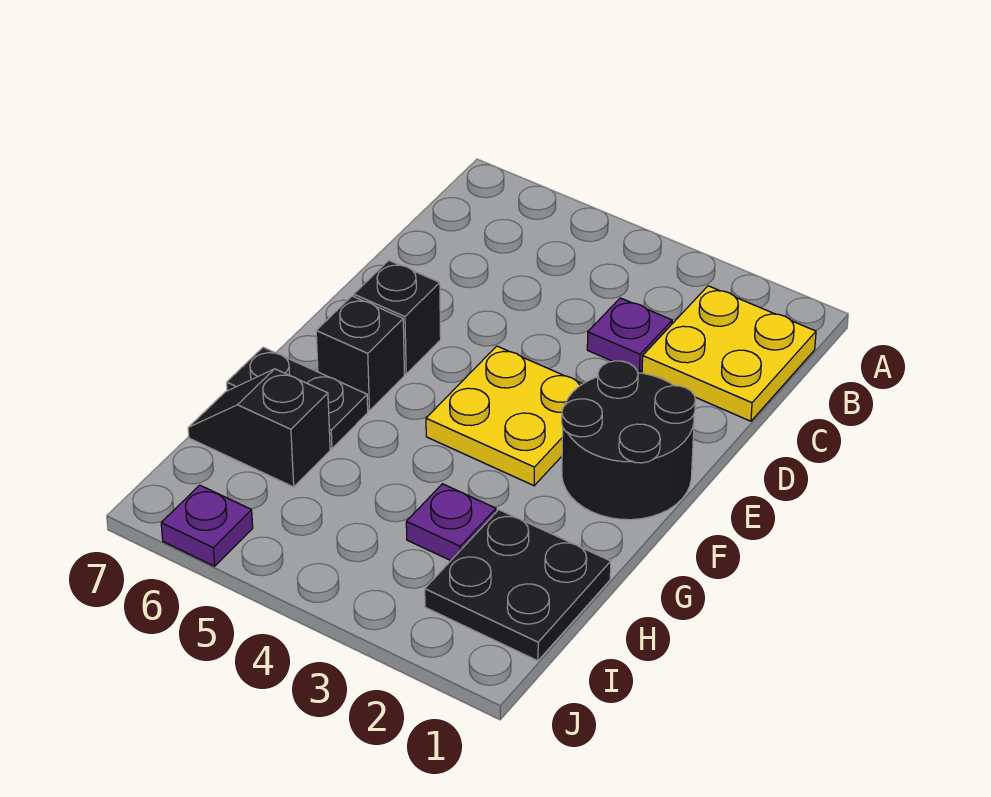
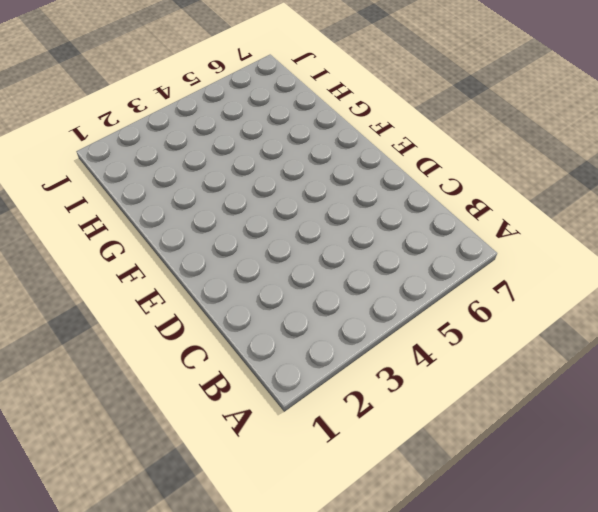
none -> yellow plate B1:C2 level 1
none -> purple plate C3 level 1

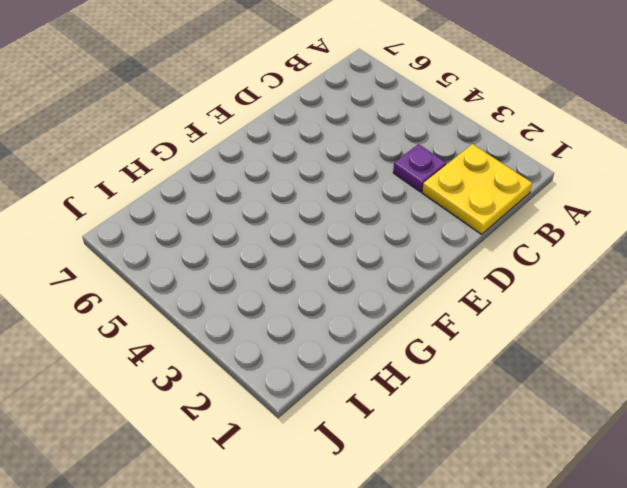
none -> black round brick E1:F2 level 1
none -> yellow plate E3:F4 level 1

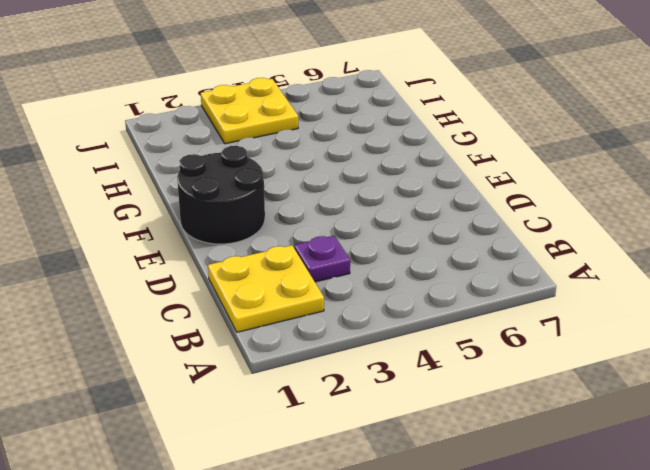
yellow plate I3:J4 level 1 -> yellow plate E3:F4 level 1
none -> black brick E6 level 1
none -> black brick F6 level 1

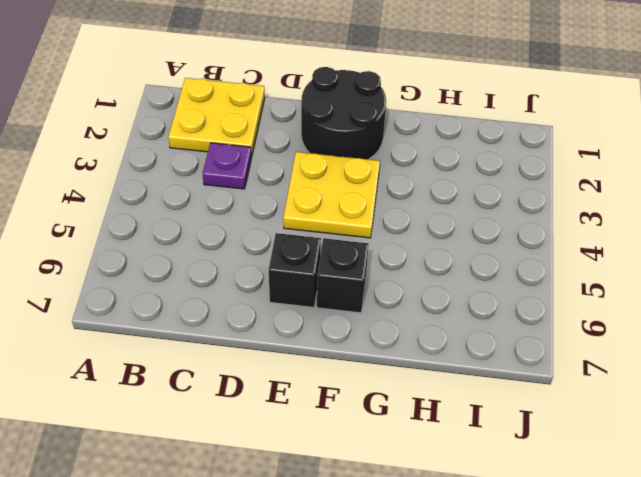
none -> black plate G6:G7 level 1
none -> black plate H1:I2 level 1

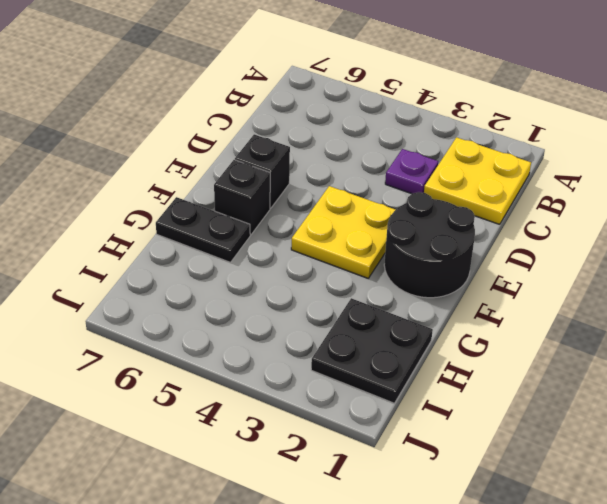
none -> purple plate H3 level 1
none -> black slope H6:H7 level 1 top 6

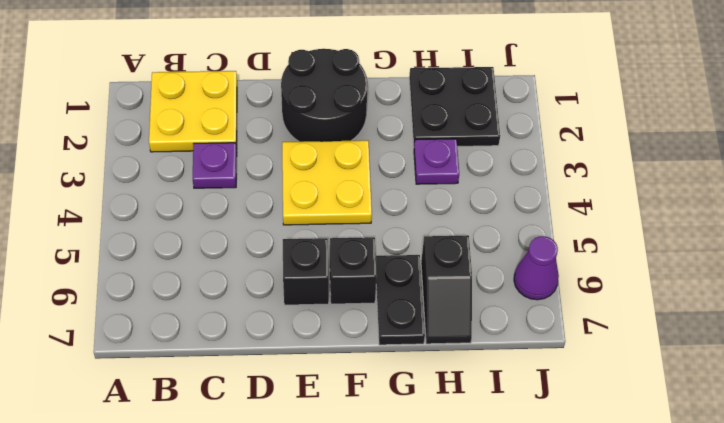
purple cone J6 level 1 -> purple plate J6 level 1

